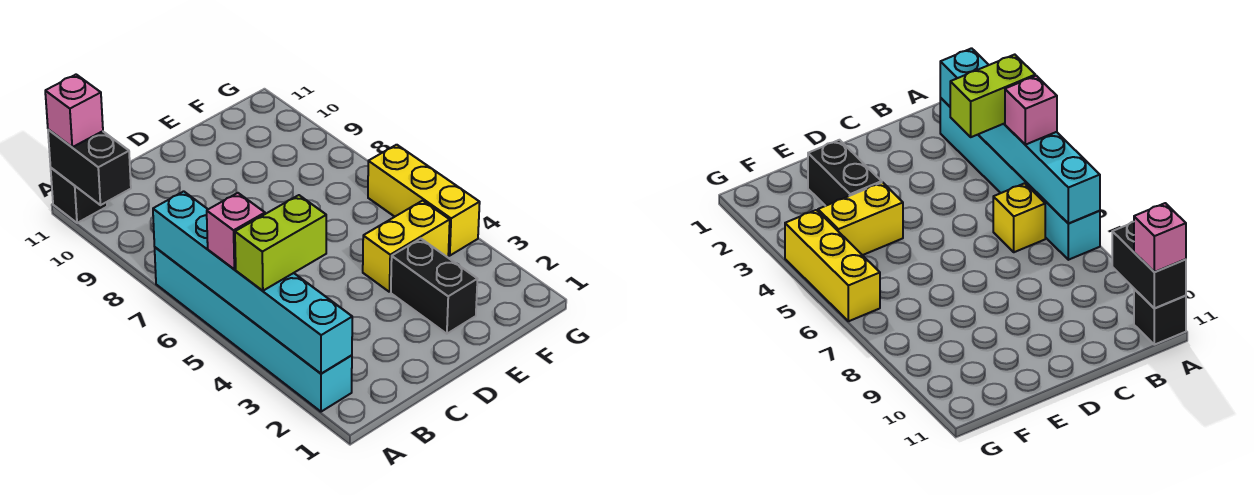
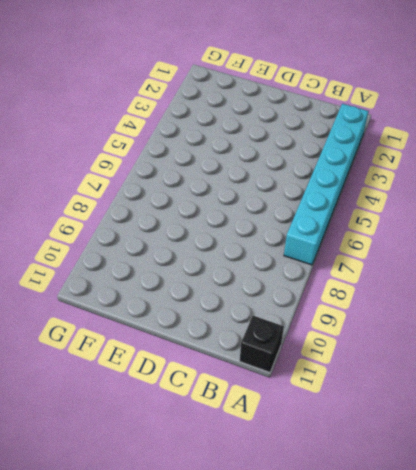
none -> yellow brick B6 level 1
none -> black brick E2:E3 level 1

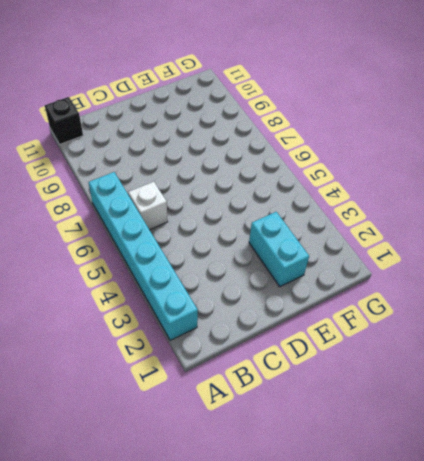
white brick B6 level 1 -> yellow brick B6 level 1
cyan brick E2:E3 level 1 -> black brick E2:E3 level 1
none -> yellow brick E4:F4 level 1
none -> yellow brick G4:G6 level 1

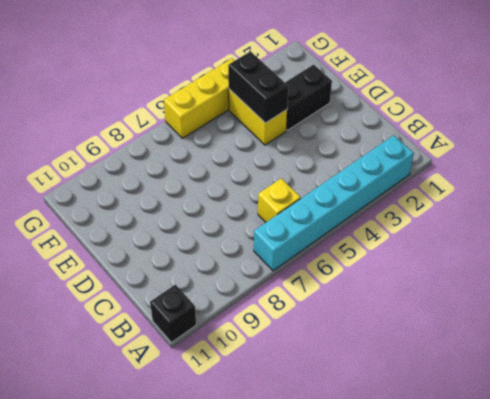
black brick E4:F4 level 2 -> black brick A10:A11 level 2
none -> cyan brick A2:A7 level 2
none -> lime brick A4:B4 level 3

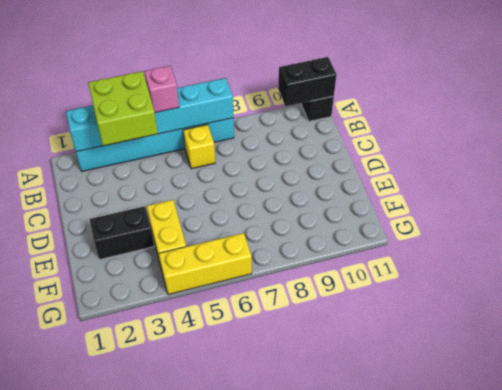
lime brick A3:B4 level 3 -> lime brick A4:B4 level 3
none -> pink brick A11 level 3

